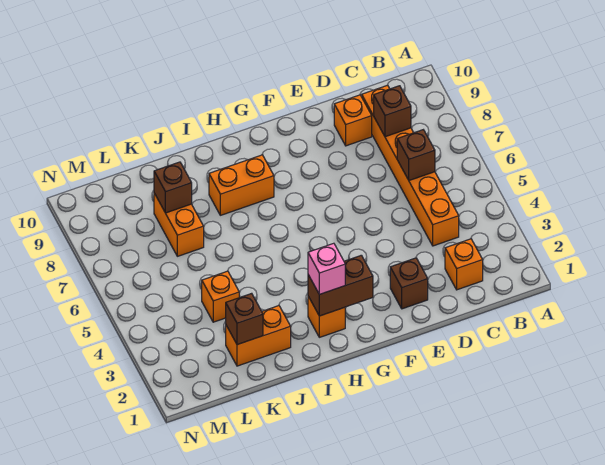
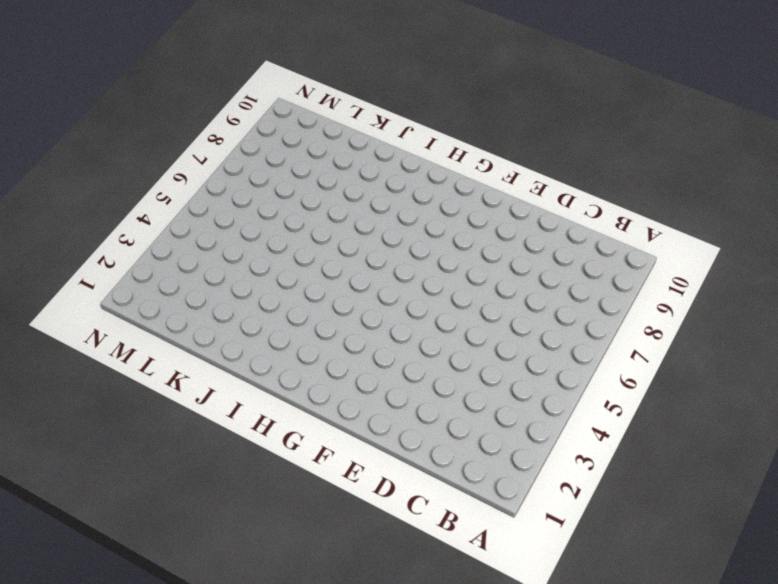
none -> orange brick C2 level 1
none -> orange brick C4:C9 level 1
none -> orange brick D9 level 1

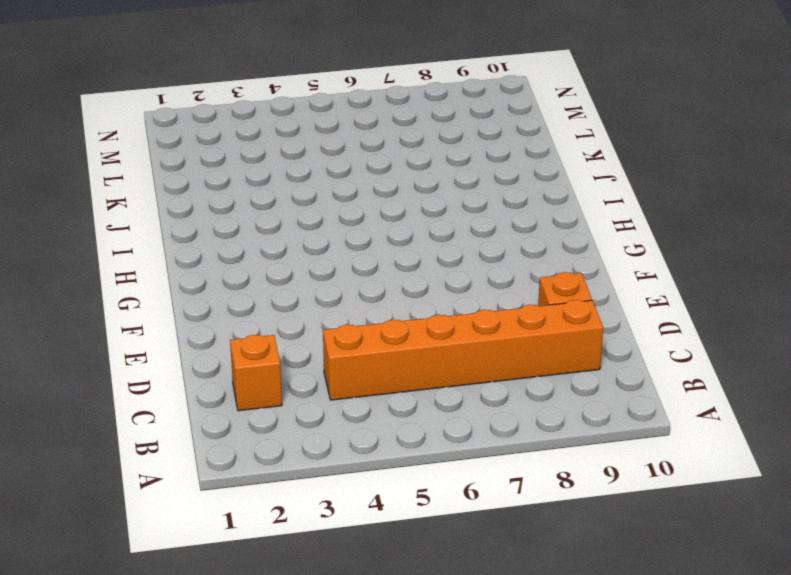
none -> brown brick E2 level 1
none -> orange brick H2 level 1
none -> orange brick H8:I8 level 1

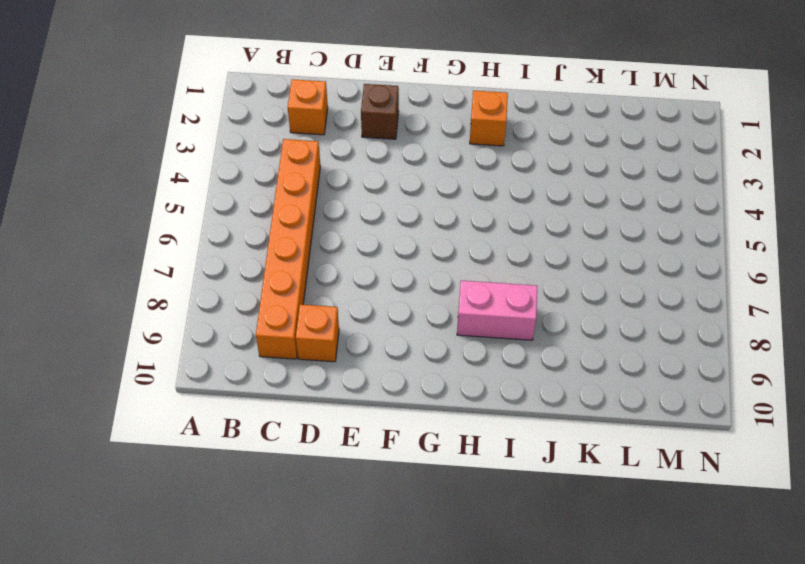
pink brick H8:I8 level 1 -> orange brick H8:I8 level 1
none -> orange brick J2:K2 level 1
none -> orange brick K4 level 1
none -> orange brick K7:K8 level 1

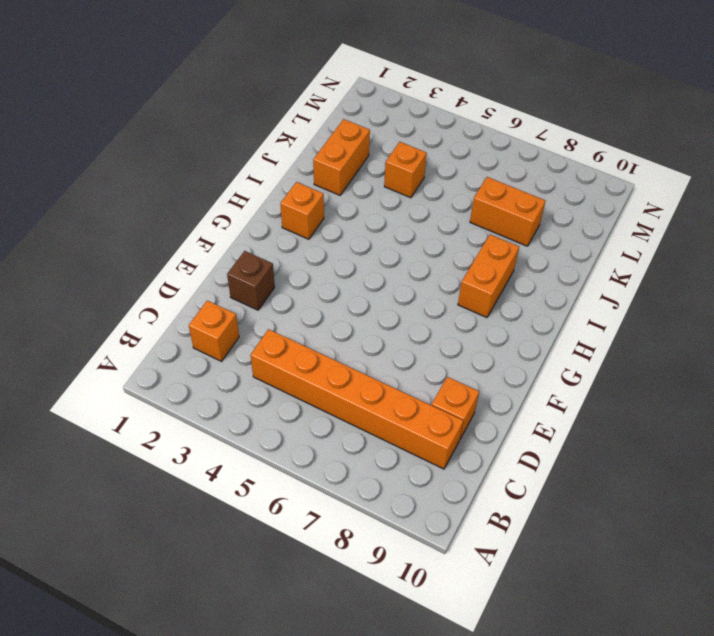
none -> brown brick C6 level 2
none -> brown brick C8 level 2
none -> brown brick G2:H2 level 2

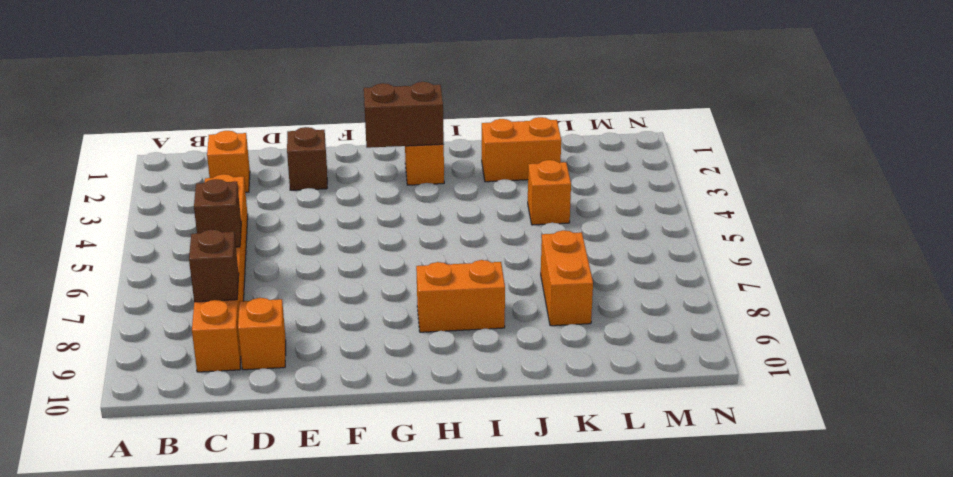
none -> brown brick K2 level 2
none -> brown brick K8 level 2
none -> pink brick H2 level 3

